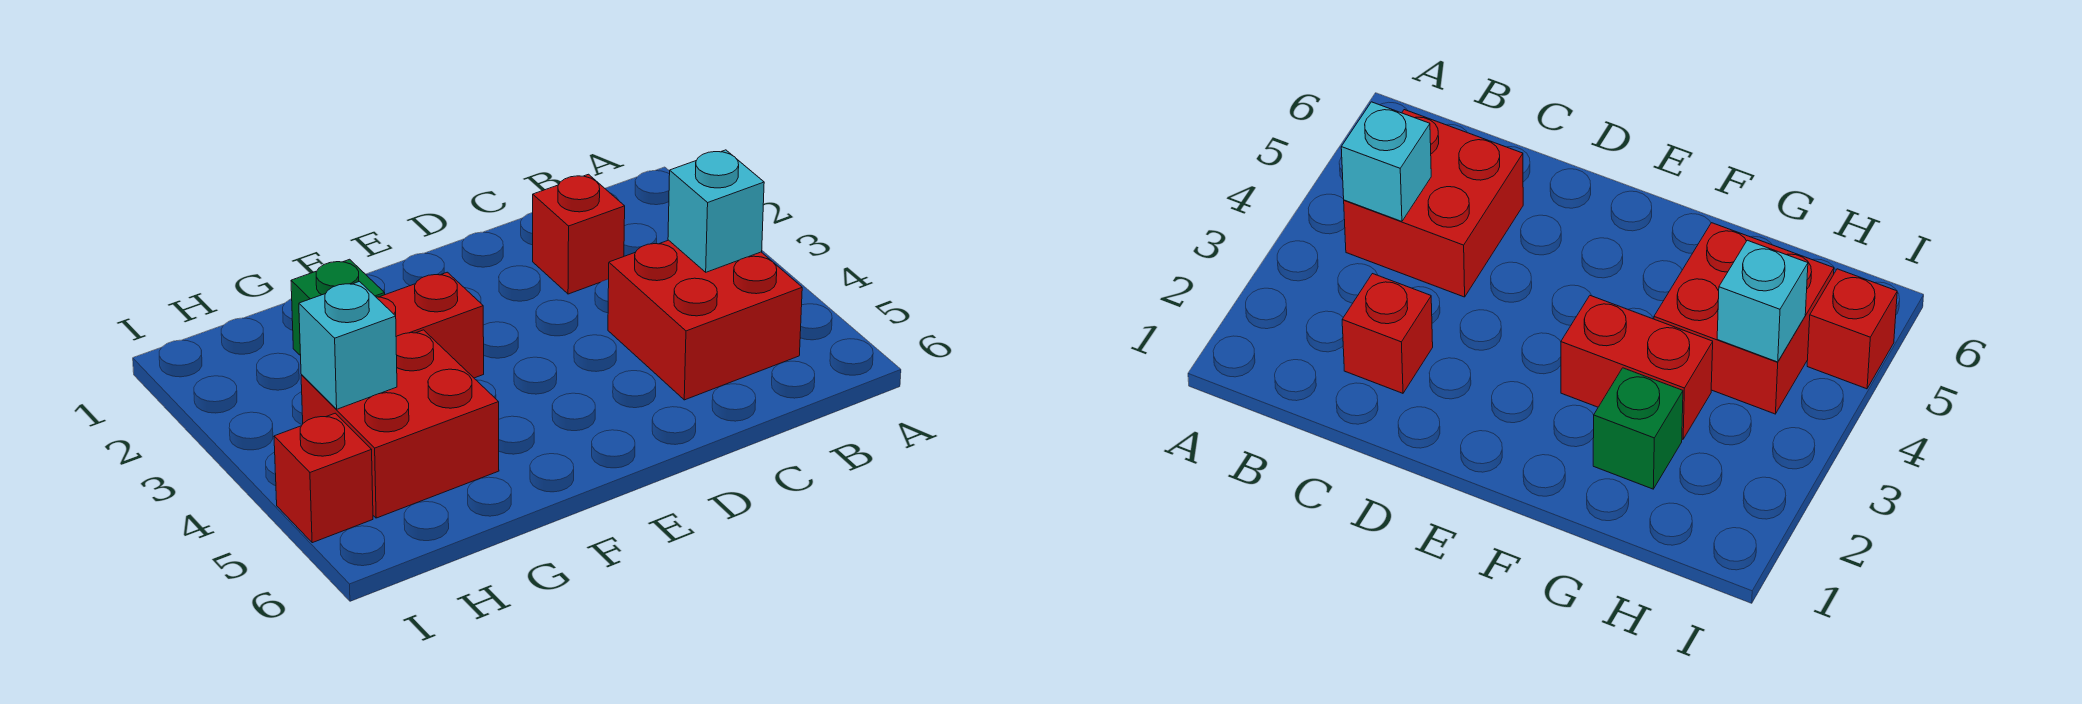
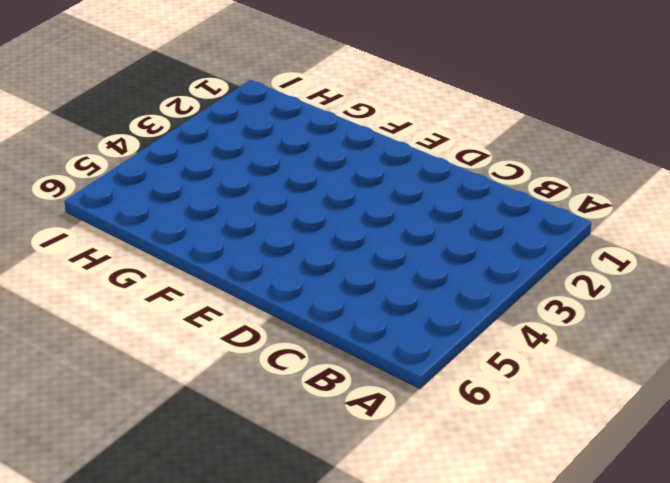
none -> red brick B4:C5 level 1
none -> red brick C2 level 1

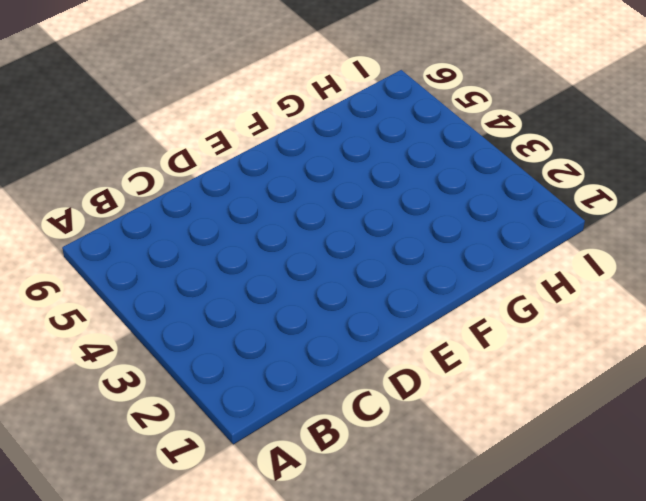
none -> red brick B4:C5 level 1
none -> red brick C2 level 1

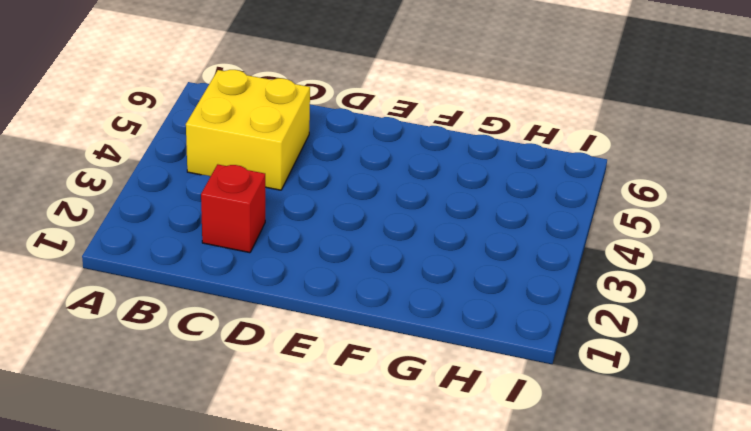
yellow brick B4:C5 level 1 -> red brick B4:C5 level 1
none -> red brick F3:G3 level 1
none -> green brick G2 level 1

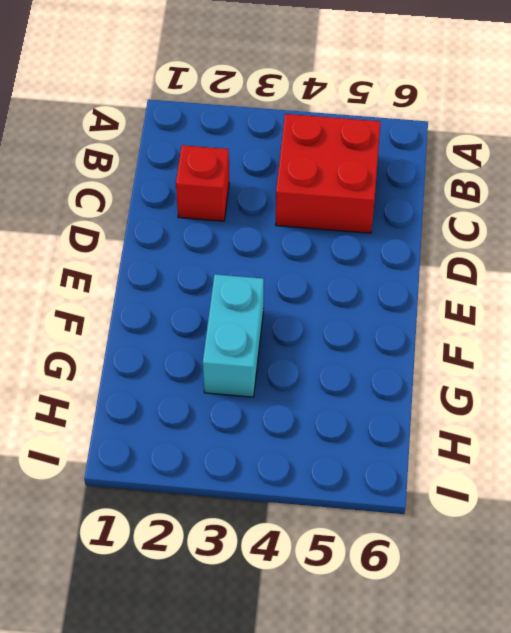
cyan brick F3:G3 level 1 -> red brick F3:G3 level 1
none -> green brick G2 level 1
none -> red brick G4:H5 level 1

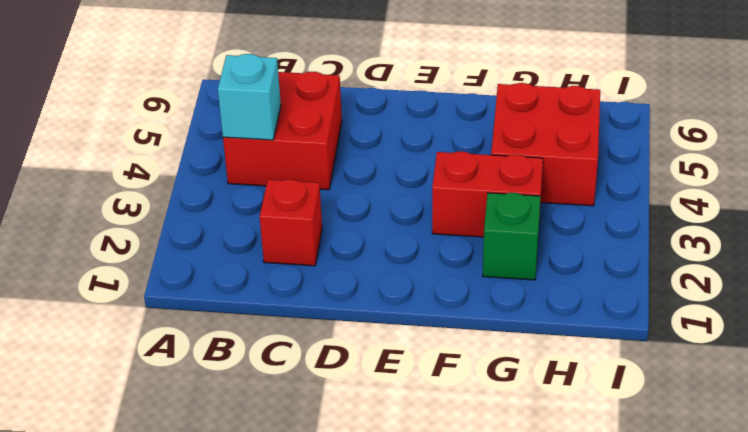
none -> red brick I5 level 1
none -> cyan brick H4 level 2

